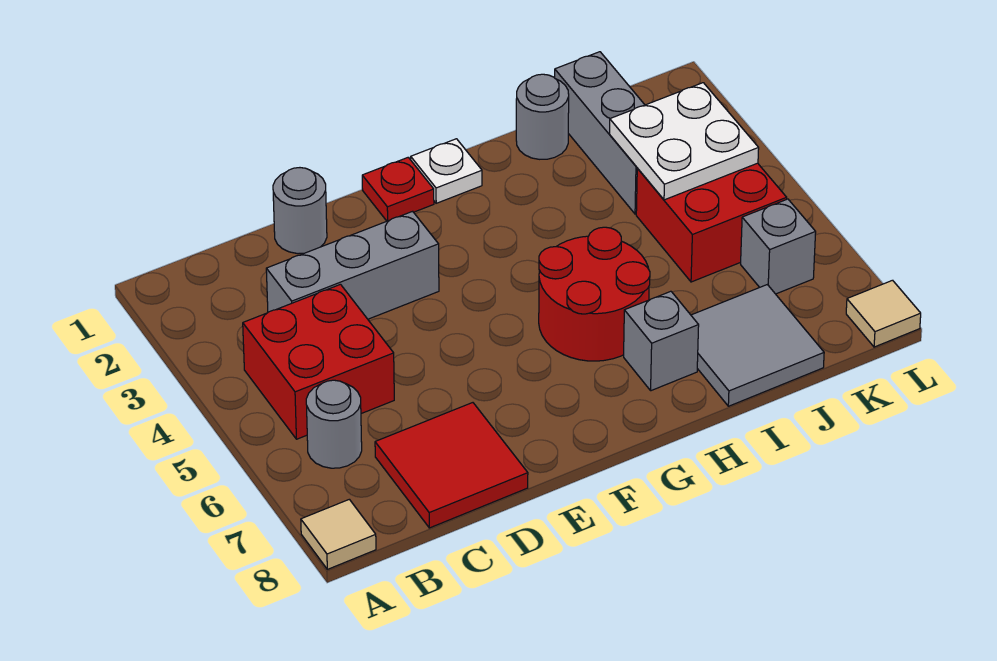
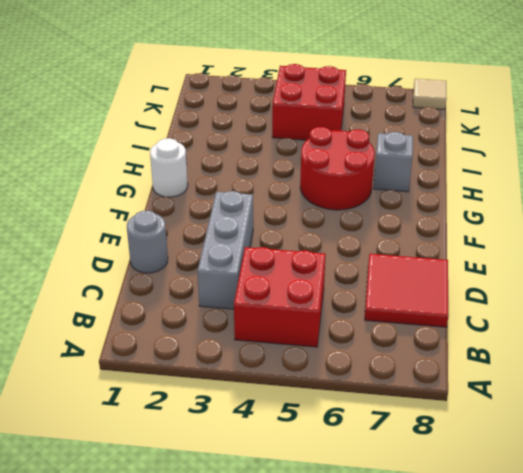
white round brick G1 level 1 -> white plate G1 level 1
none -> tan tile A8 level 1
none -> grey round brick B6 level 1
none -> red plate F1 level 1

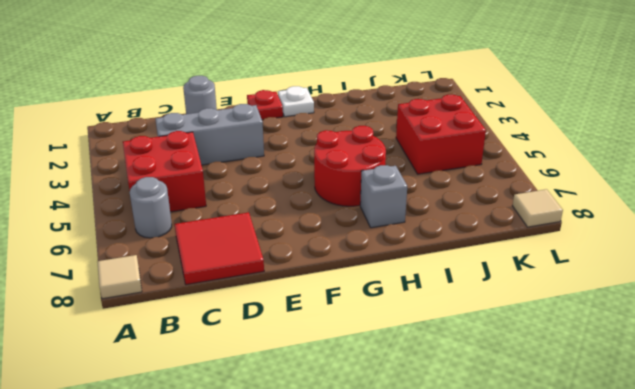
none -> grey round brick I1 level 1
none -> grey tile I7:J8 level 1
none -> grey brick J1:J3 level 1

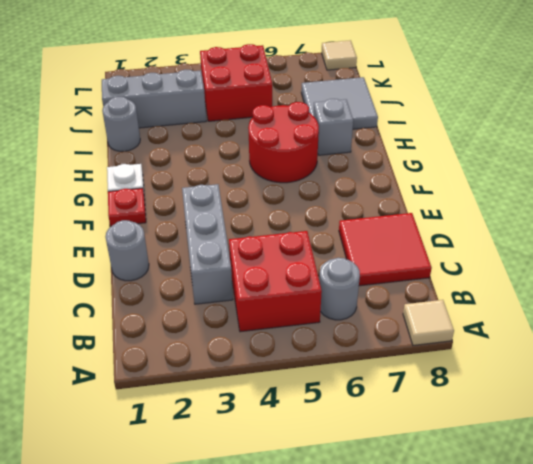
none -> grey brick K6 level 1
none -> white plate J3:K4 level 2

